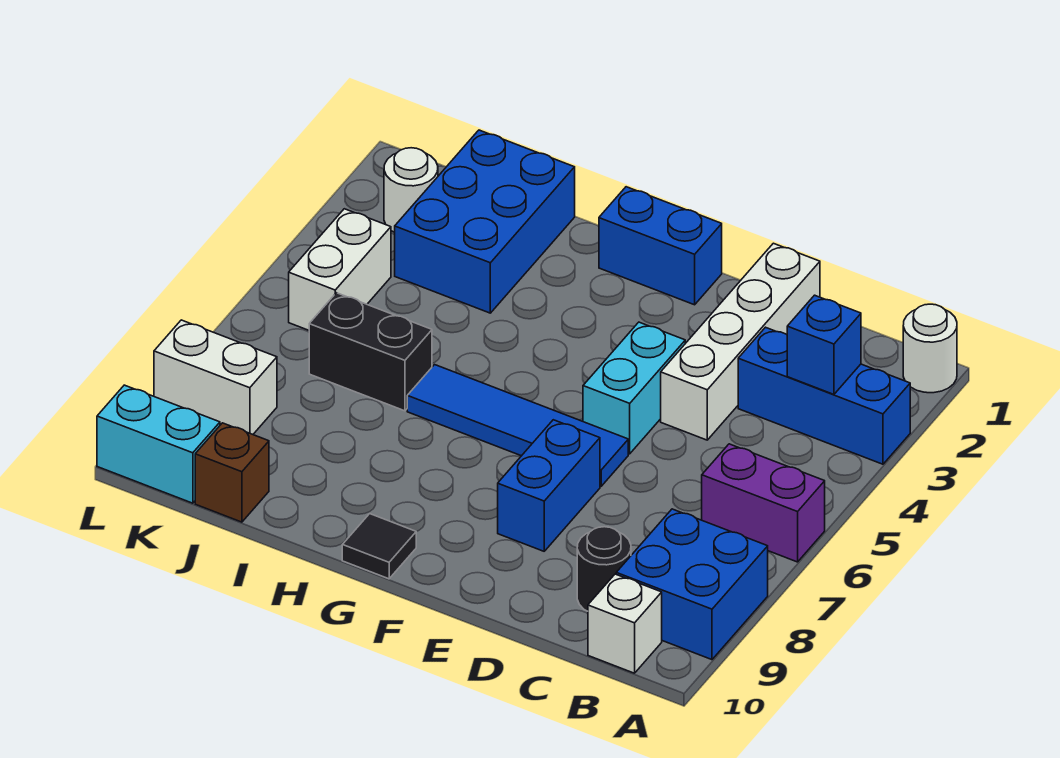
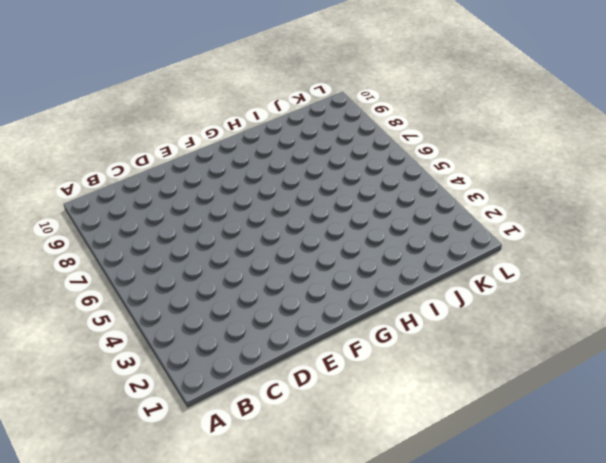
none -> white round brick A1 level 1
none -> blue brick A3:C3 level 1
none -> purple brick A6:B6 level 1

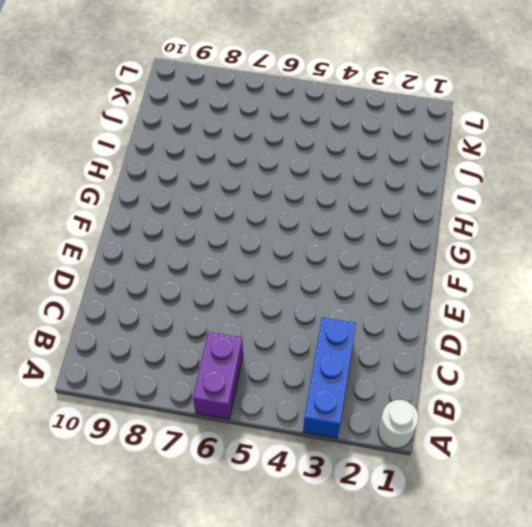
none -> blue brick A8:B9 level 1
none -> white brick B10 level 1
none -> black round brick C9 level 1

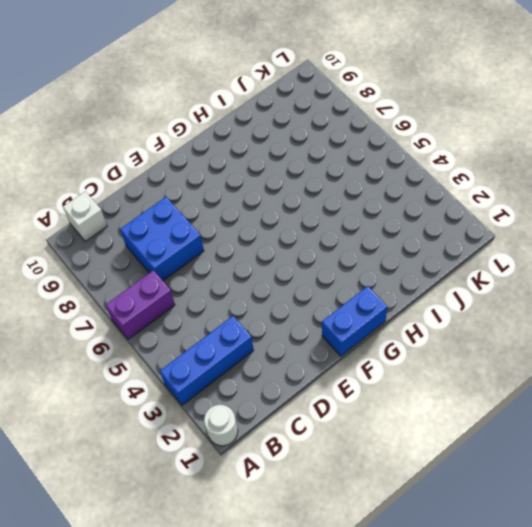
blue brick C7:D8 level 1 -> blue brick A8:B9 level 1
none -> black round brick C9 level 1
none -> white brick D1:D4 level 1
none -> cyan brick E4:E5 level 1

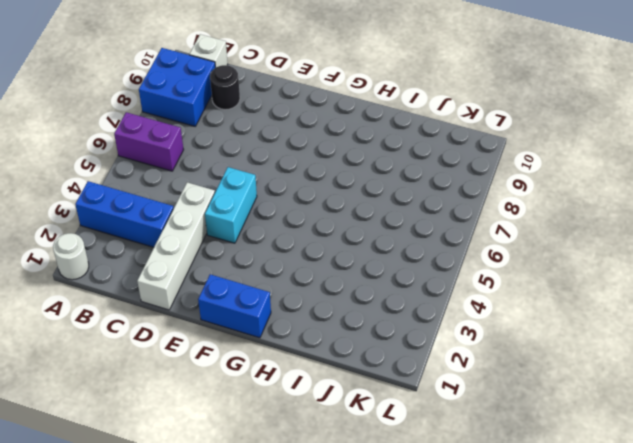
none -> blue tile E6:H6 level 1
none -> blue brick E7:E8 level 1
none -> black tile G10 level 1

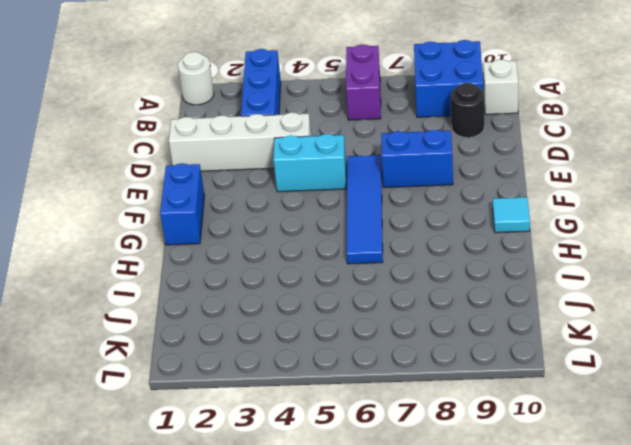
cyan tile G10 level 1 -> black tile G10 level 1
none -> blue brick I1:J3 level 1
none -> black brick I6:J6 level 1
none -> brown brick J10 level 1

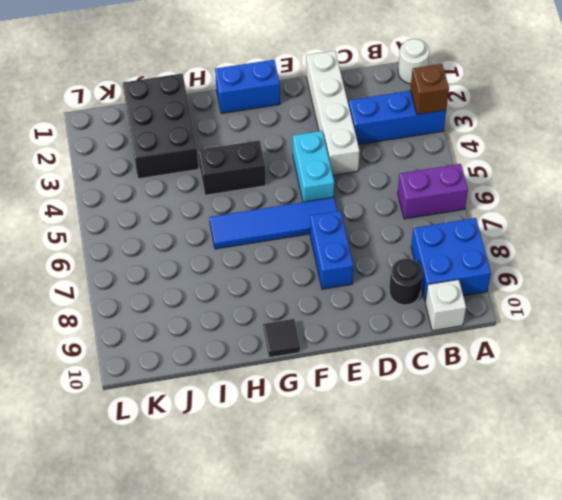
brown brick A3 level 2 -> brown brick J10 level 1
black brick G4:H4 level 1 -> black brick I6:J6 level 1
black brick I1:J3 level 1 -> blue brick I1:J3 level 1
none -> white round brick K2 level 1
none -> white brick K4:K5 level 1
none -> white brick K8:L8 level 1

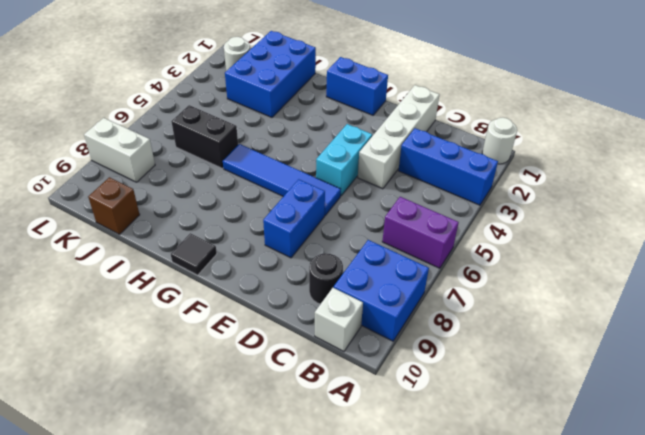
none -> white brick K4:K5 level 1
none -> cyan brick K10:L10 level 1
none -> blue brick B3 level 2

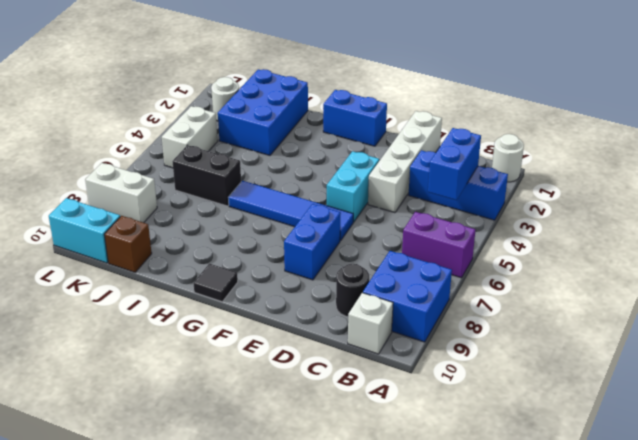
blue brick B3:B4 level 2 -> blue brick B3 level 2

